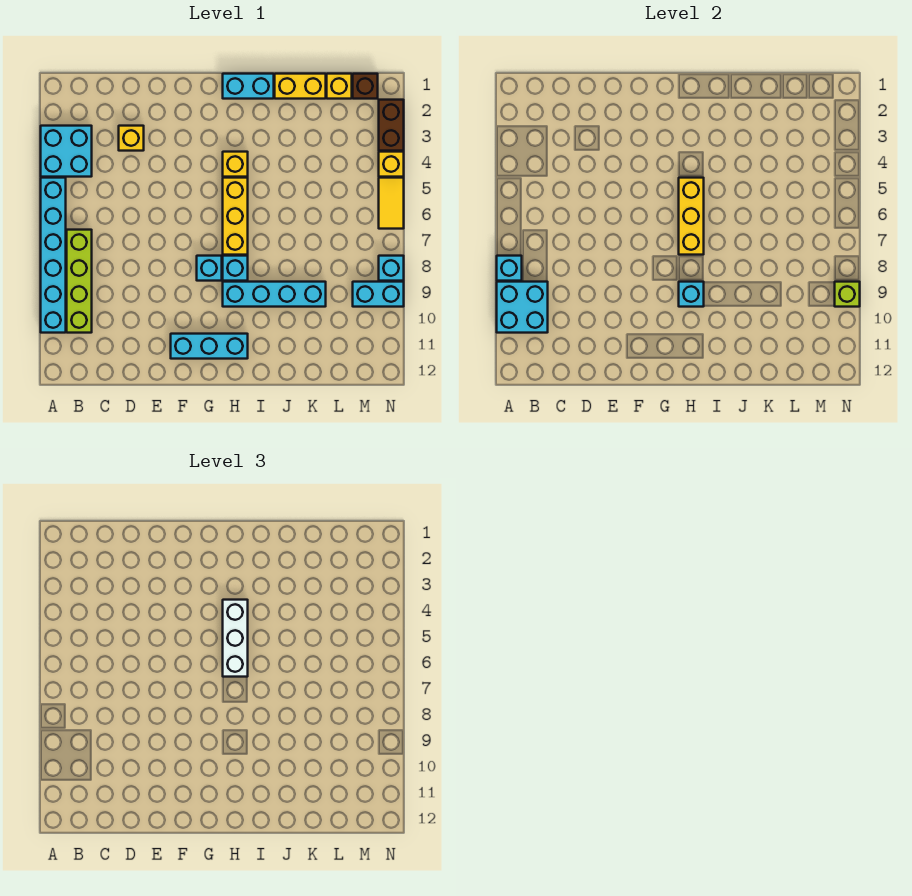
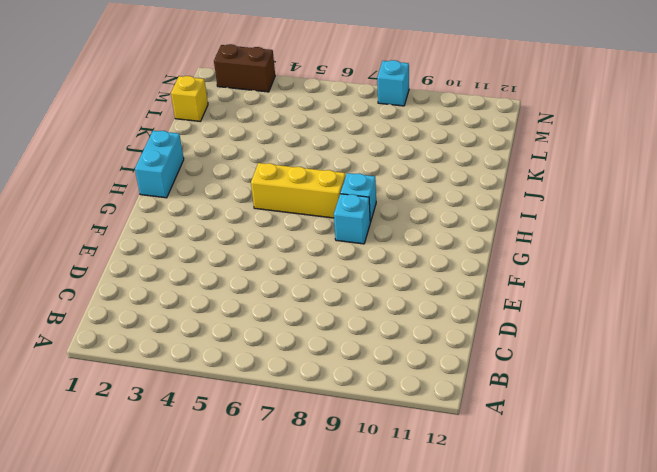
none -> cyan brick A3:B4 level 1
none -> cyan brick A5:A10 level 1
none -> lime brick B7:B10 level 1

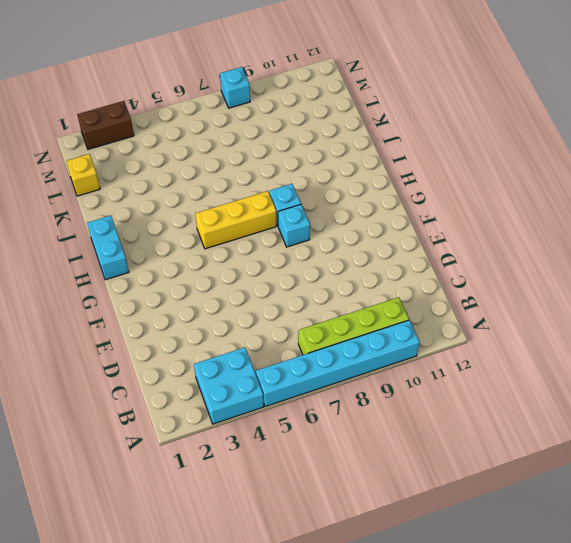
none -> yellow brick D3 level 1
none -> cyan brick F11:H11 level 1
none -> yellow brick H4 level 1

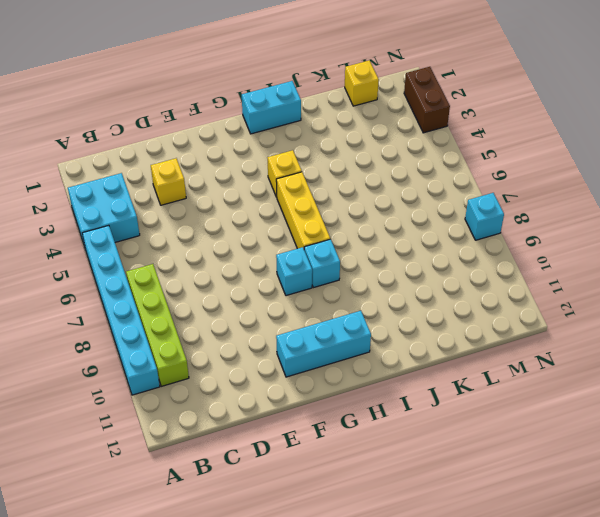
none -> cyan brick H9:K9 level 1
none -> yellow brick J1:K1 level 1
none -> brown brick M1 level 1

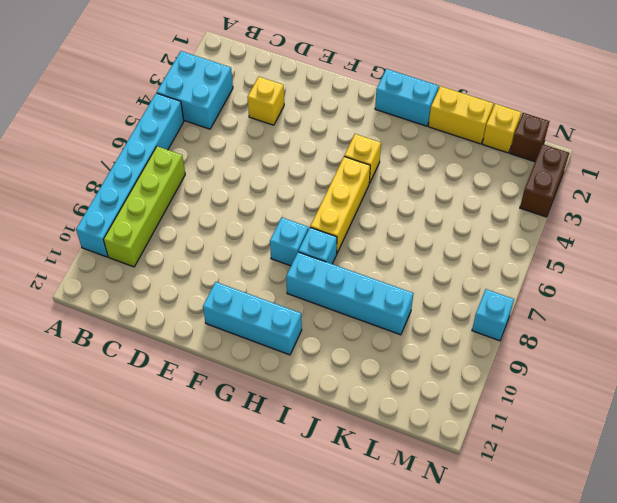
none -> cyan brick M9:N9 level 1
none -> yellow brick N4 level 1
none -> yellow tile N5:N6 level 1

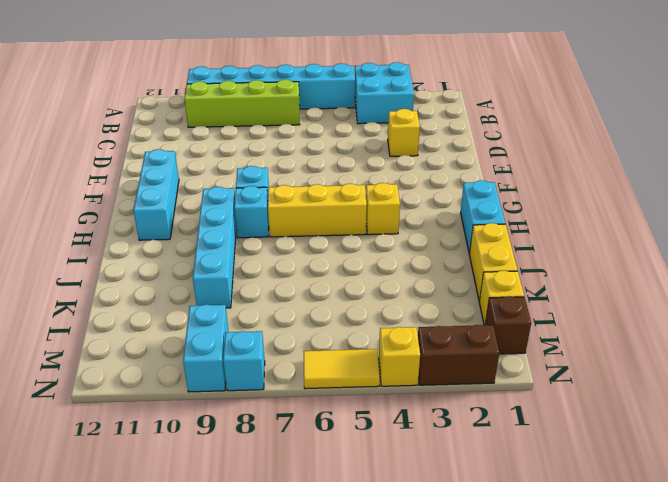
none -> cyan brick A8 level 2
none -> cyan brick A9:B10 level 2
none -> yellow brick H5:H7 level 2

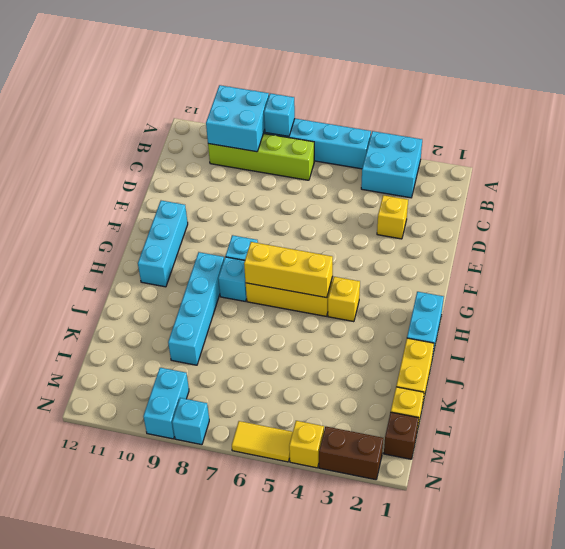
none -> cyan brick H9 level 2
none -> lime brick N9 level 2
none -> white brick H4:H6 level 3

